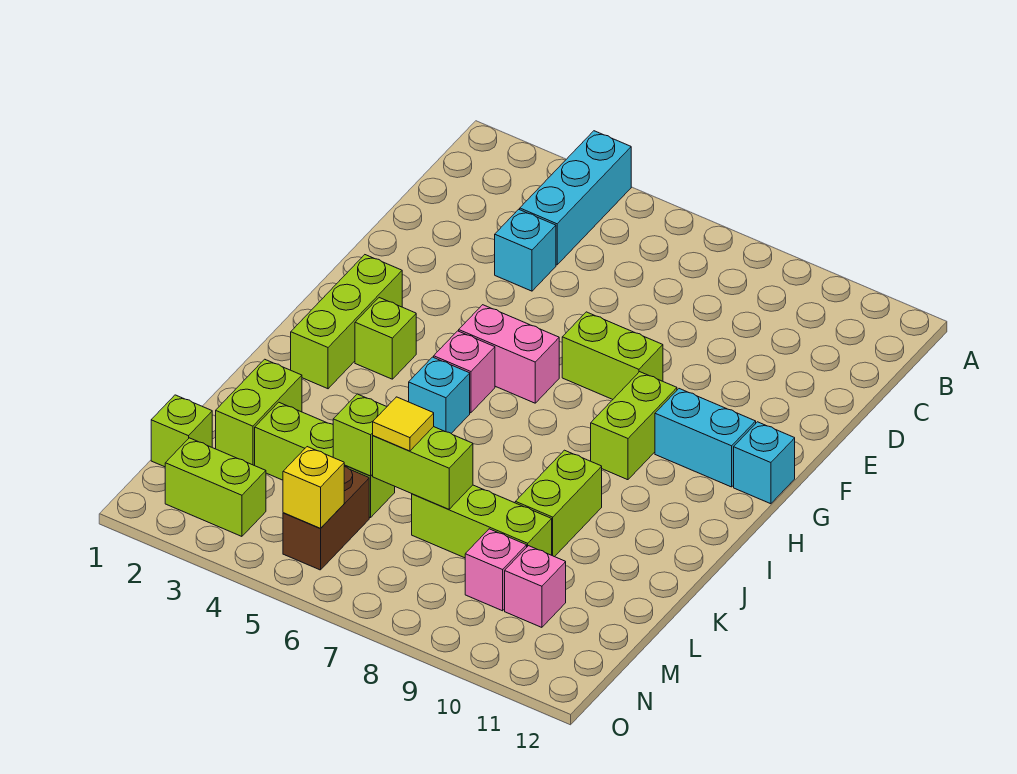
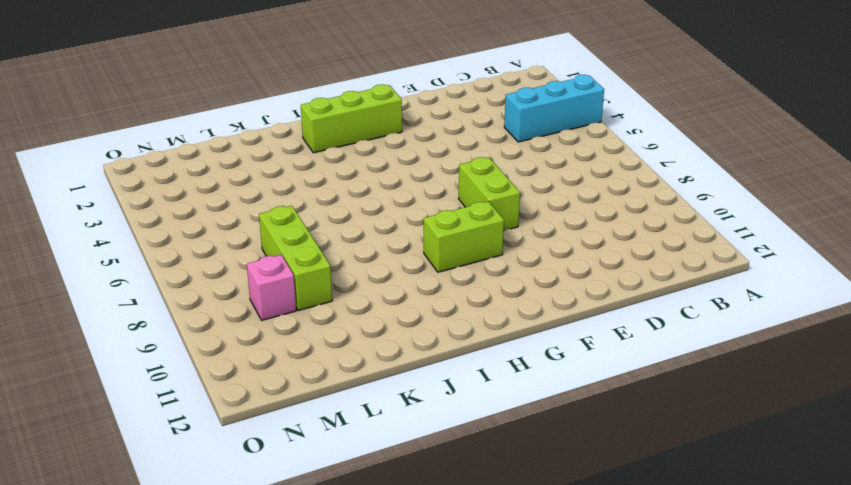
none -> cyan brick D4 level 1
none -> pink brick G5:G6 level 1
none -> cyan brick G10:G11 level 1

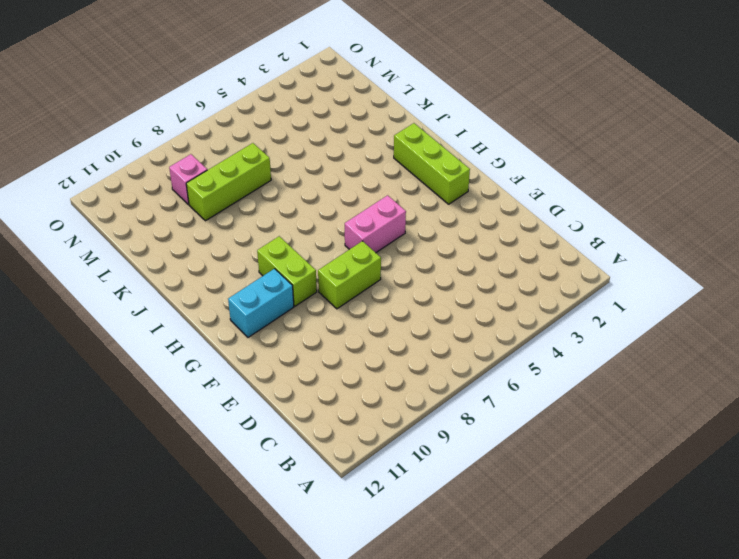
none -> cyan brick A4:C4 level 1
none -> cyan brick D4 level 1
none -> cyan brick G12 level 1

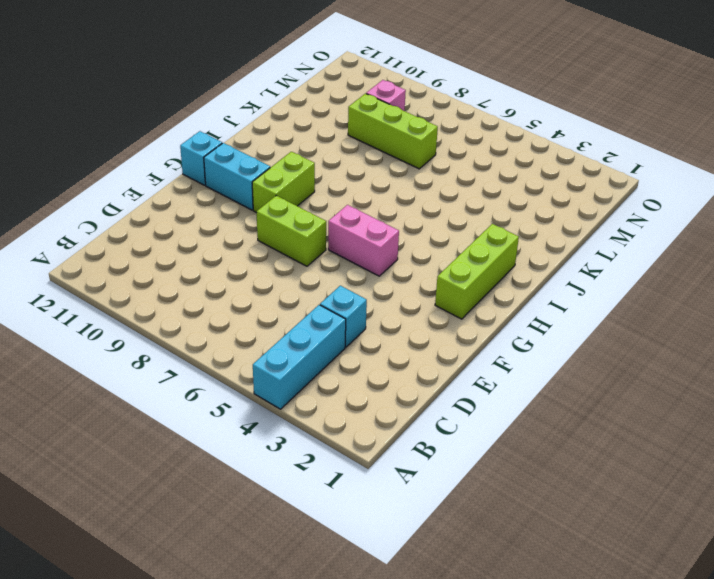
none -> lime brick H3 level 1
none -> pink brick H5 level 1
none -> cyan brick I5 level 1

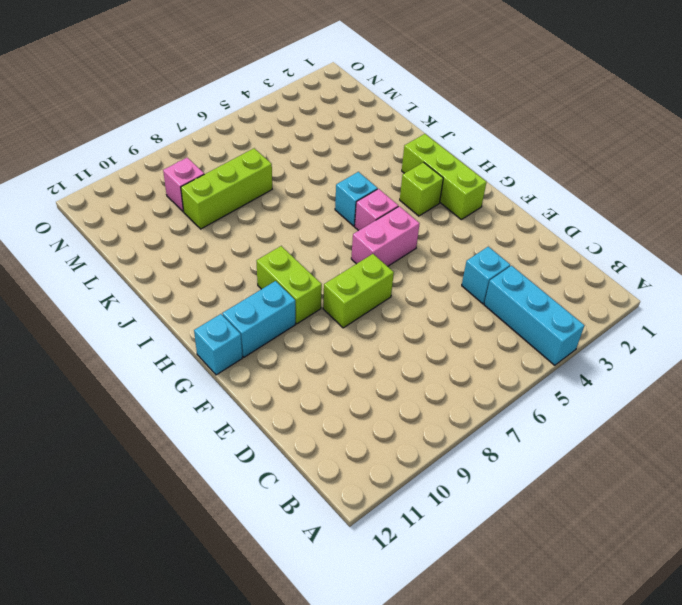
none -> lime brick J9:K9 level 1
none -> lime brick K2:L2 level 1
none -> lime brick L3:L5 level 1

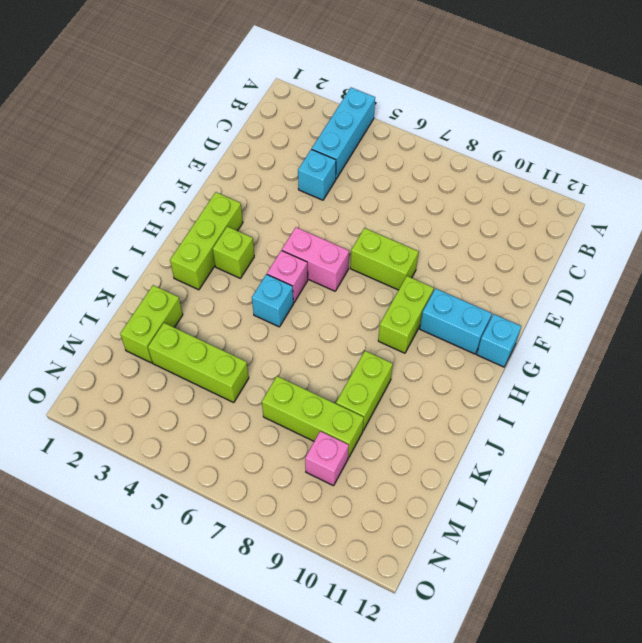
none -> lime brick M1 level 1
none -> brown brick M5:N5 level 1
none -> pink brick M10 level 1

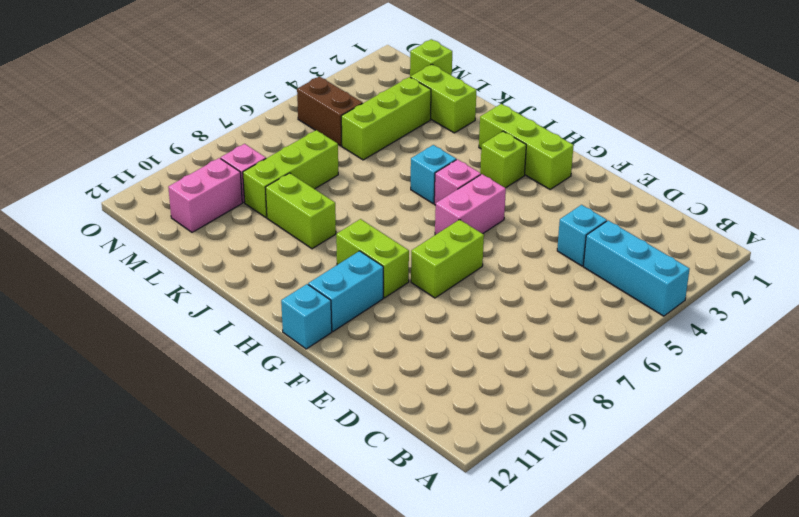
pink brick M10:M11 level 1 -> pink brick M10 level 1
none -> lime brick N2:N3 level 1
none -> lime brick L5 level 2
none -> lime brick L6:L7 level 2

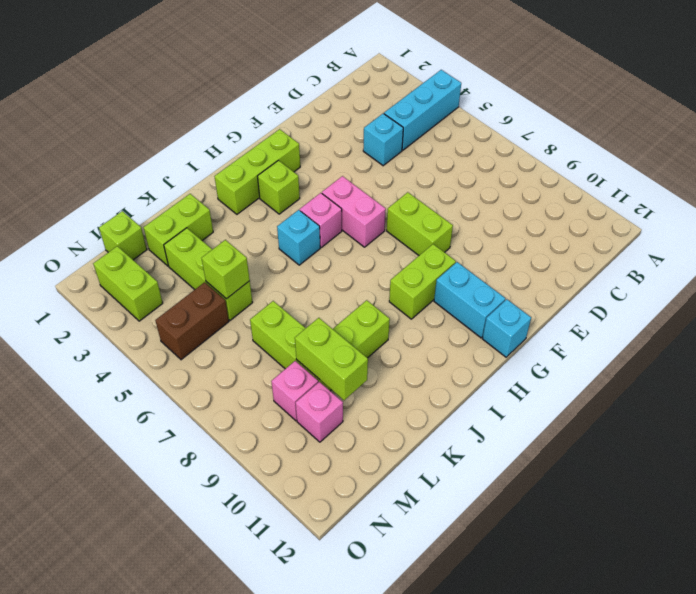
lime brick L9:L10 level 2 -> lime brick L6:L7 level 2
none -> yellow brick N5 level 2
none -> yellow tile L6 level 3

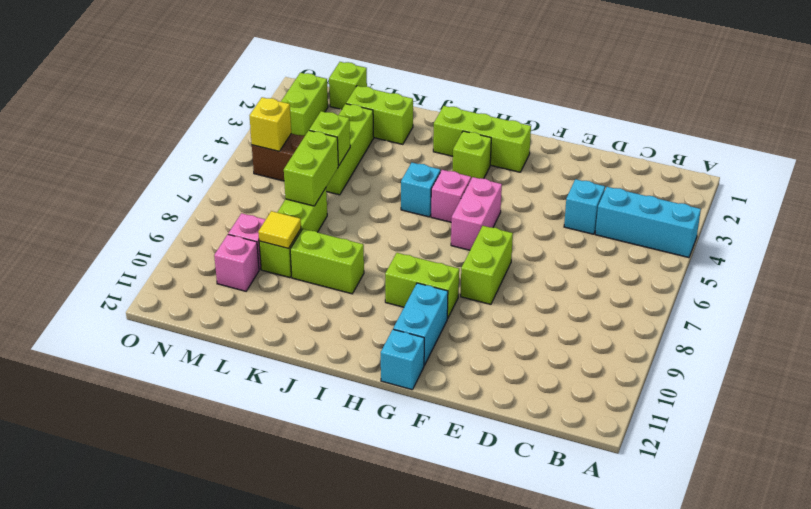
yellow tile L9 level 2 -> yellow tile L6 level 3

